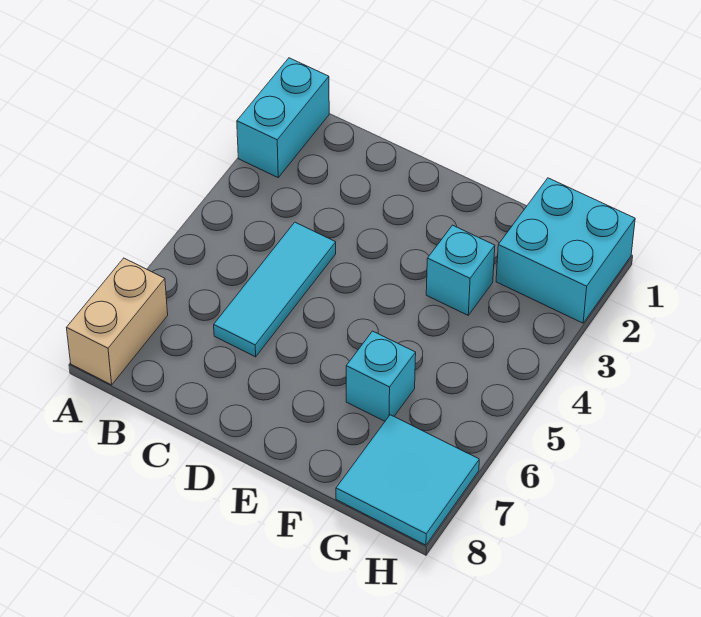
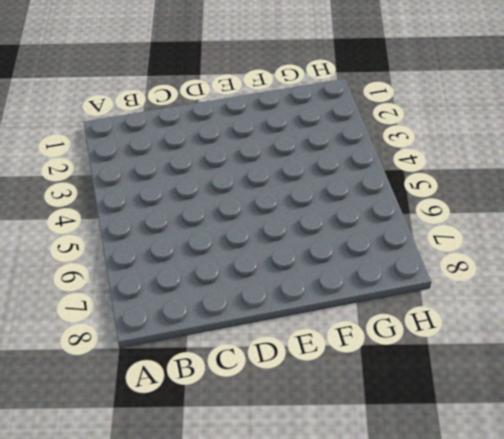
none -> cyan brick A1:A2 level 1
none -> tan brick A7:A8 level 1

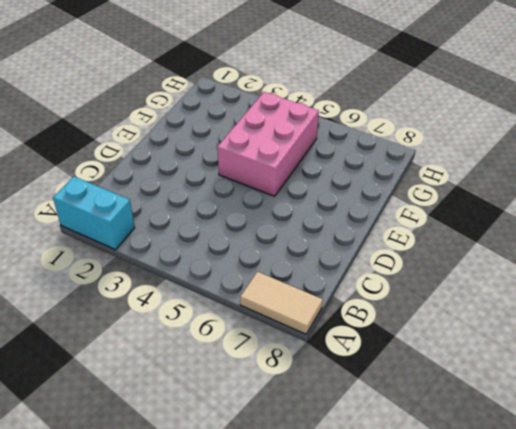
tan tile A7:A8 level 1 -> tan brick A7:A8 level 1
pink brick E4:G5 level 1 -> none
none -> cyan tile C4:C6 level 1
none -> cyan brick F3 level 1

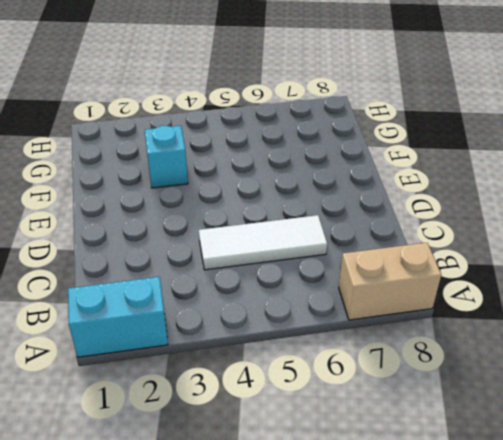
white tile C4:C6 level 1 -> cyan tile C4:C6 level 1
none -> cyan brick F6 level 1
none -> cyan brick G1:H2 level 1

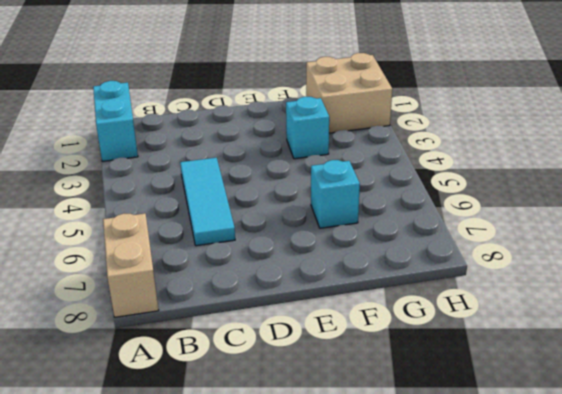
tan brick G1:H2 level 1 -> cyan brick G1:H2 level 1
none -> cyan tile G7:H8 level 1

